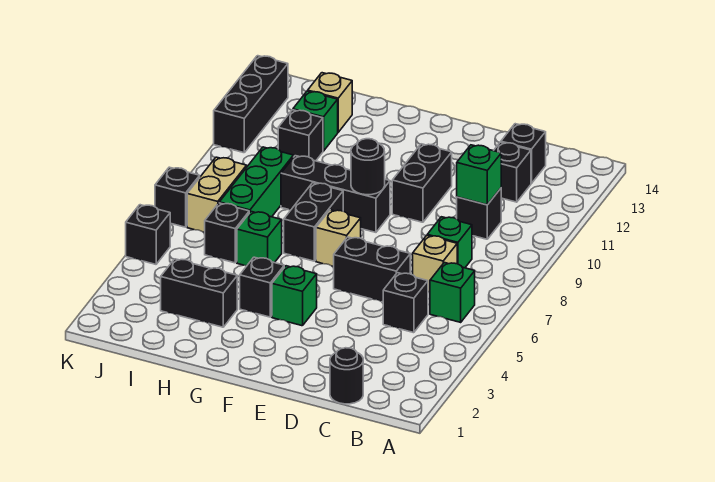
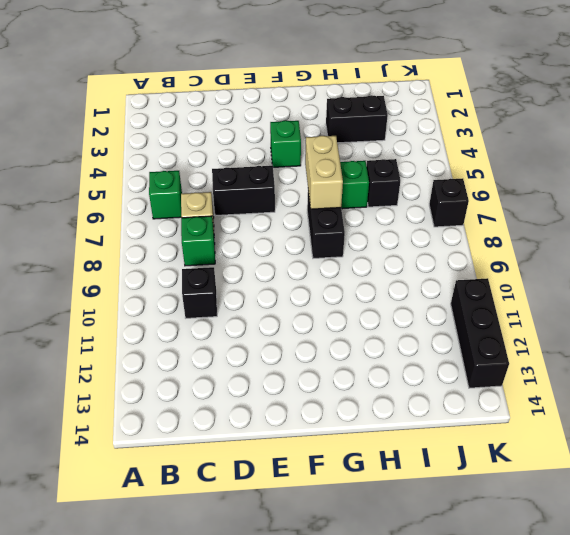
tan brick G6:G7 level 2 -> tan brick J7:J8 level 1
none -> black round brick C1 level 1
none -> black brick C5 level 1
none -> black brick C12 level 1

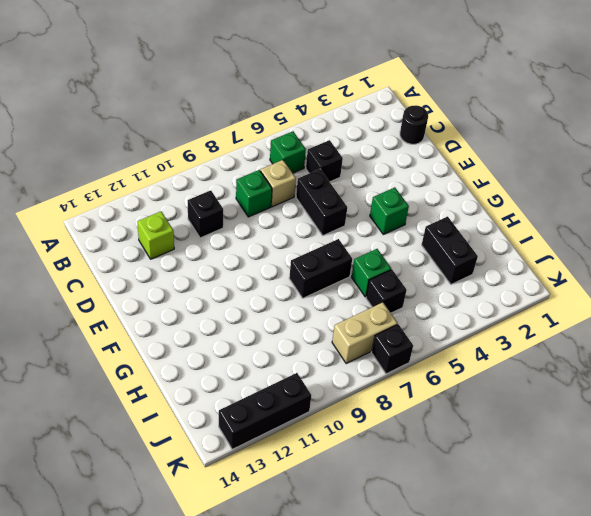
lime brick C12 level 1 -> black brick C12 level 1
none -> black brick C13 level 1
none -> black brick E10:E11 level 1
none -> tan brick F7 level 1

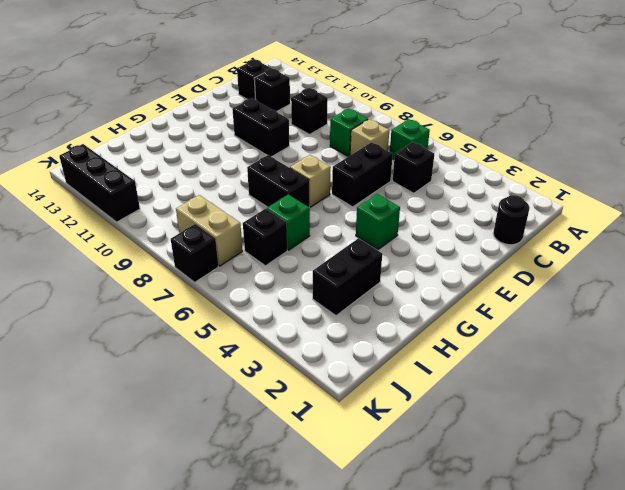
none -> black brick F9:H9 level 1
none -> black brick G4 level 1
none -> green brick I7:I9 level 1

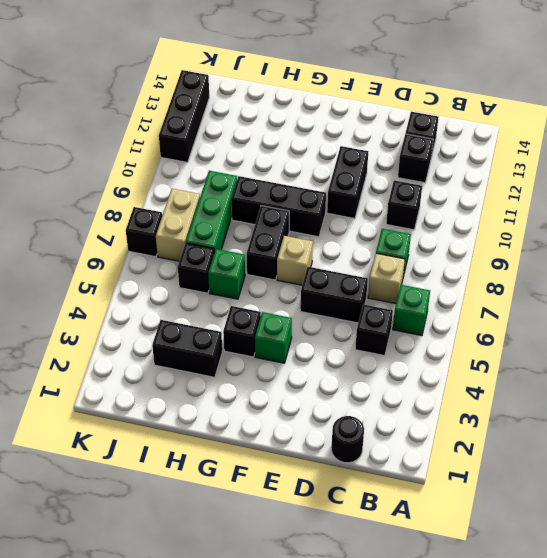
none -> black brick I11 level 1
none -> green brick I12 level 1
none -> tan brick I13 level 1

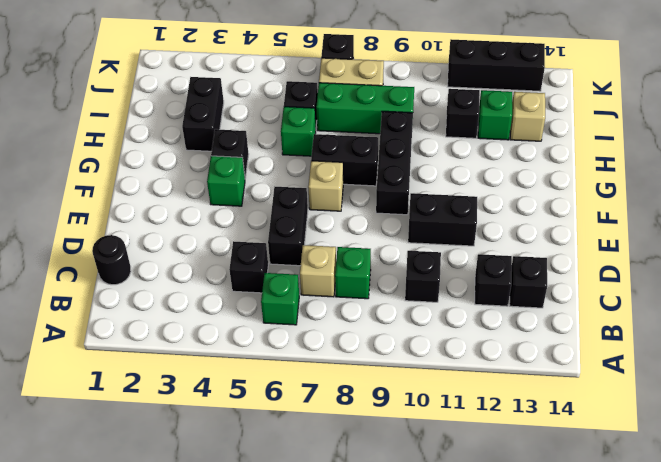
none -> black brick K5 level 1
none -> green brick C10 level 2
none -> black round brick F9 level 2

